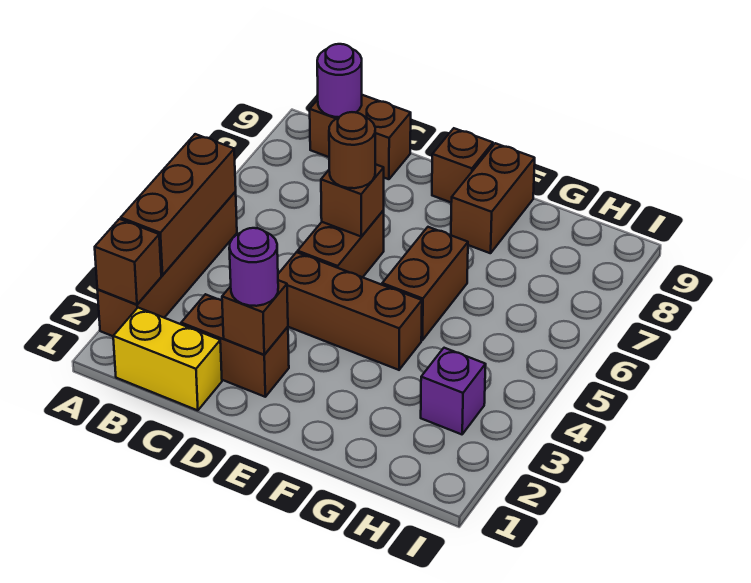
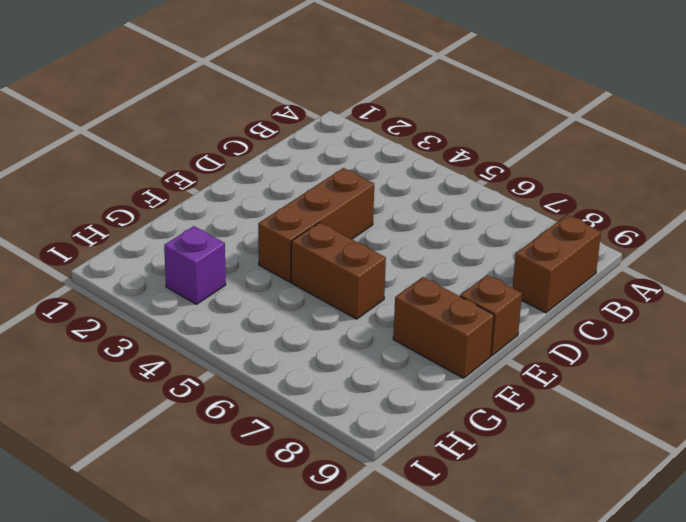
none -> brown brick A2:A5 level 1
none -> yellow brick B1:C1 level 1
none -> brown brick C2:D2 level 1

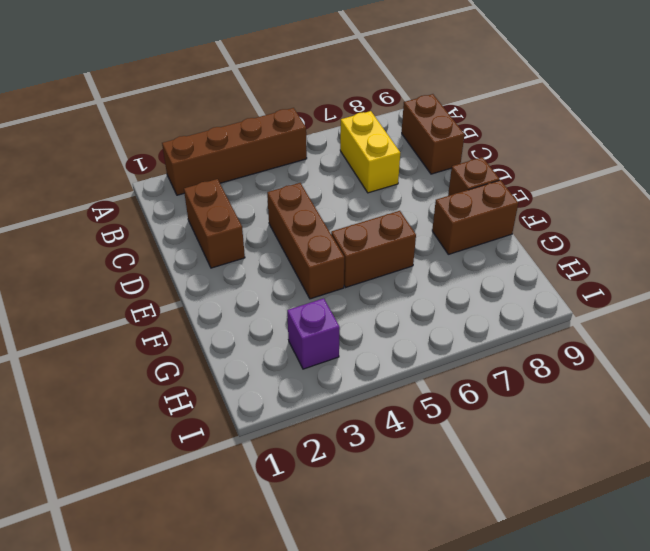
yellow brick B7:C7 level 1 -> yellow brick B1:C1 level 1
none -> brown brick D5:D6 level 1
none -> brown brick A2 level 2
none -> brown brick A3:A5 level 2

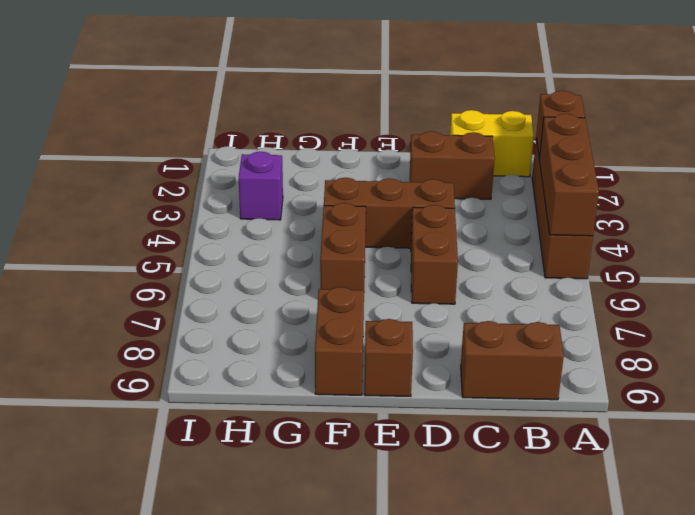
none -> purple round brick B9 level 2
none -> brown brick D2 level 2
none -> brown brick D6 level 2

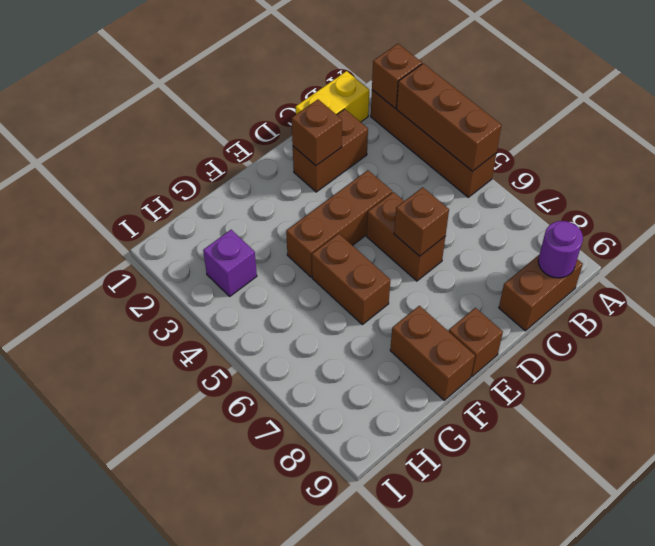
none -> purple round brick D2 level 3
none -> brown round brick D6 level 3

